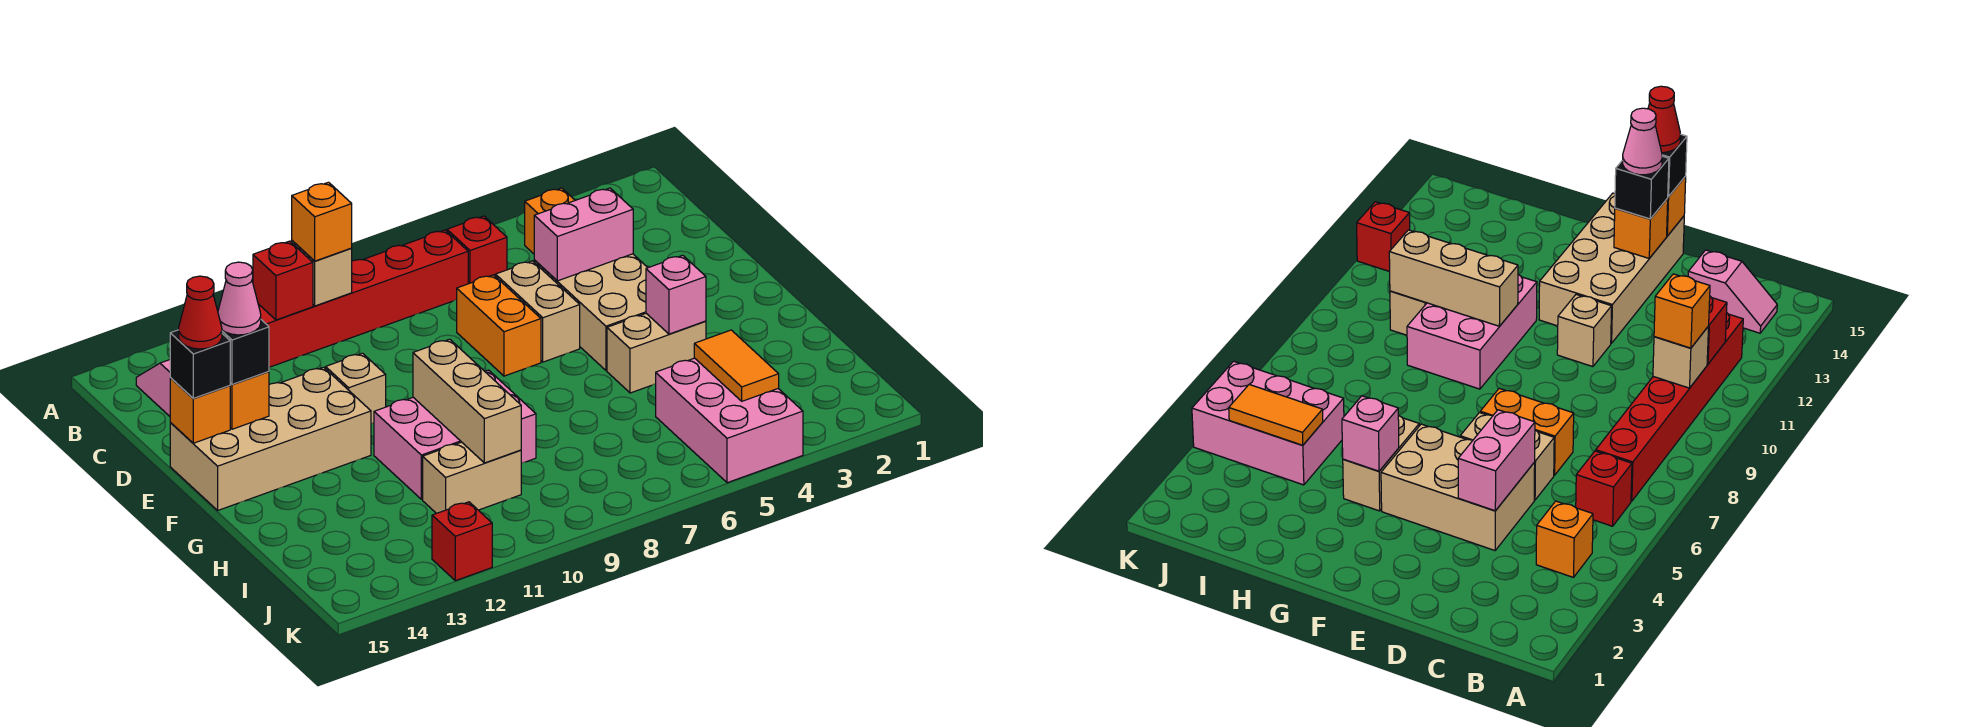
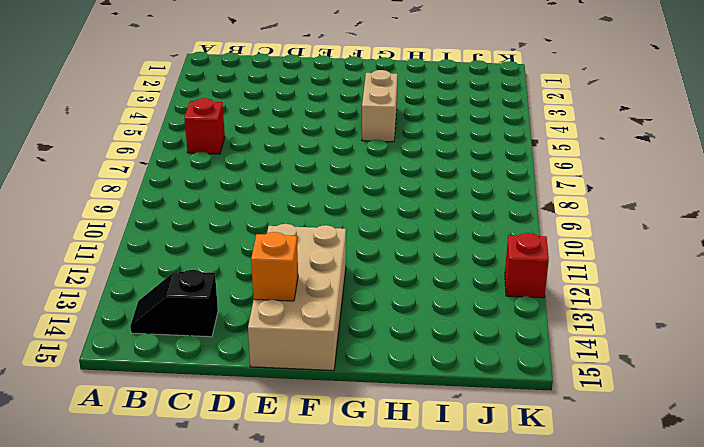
black slope B14:C14 level 1 top C -> pink slope B14:C14 level 1 top C
none -> orange brick B4 level 1
none -> red brick B7:B12 level 1
none -> tan brick D4:F5 level 1

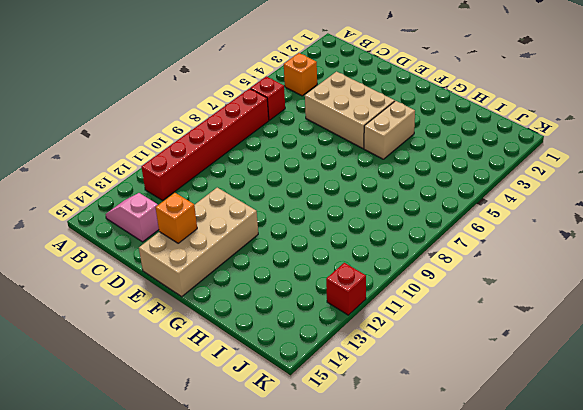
none -> tan brick D6:E6 level 1
none -> orange brick D7:E7 level 1
none -> tan brick E11 level 1

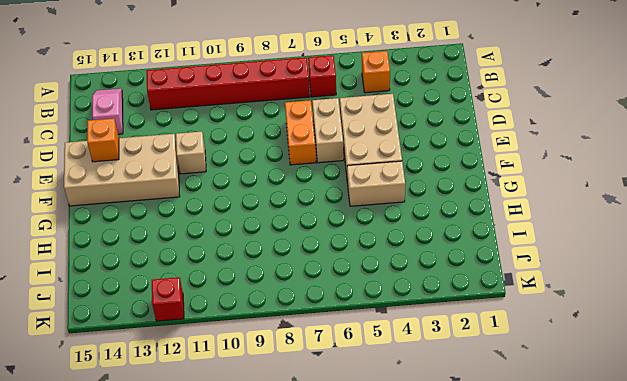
none -> pink brick G9:H11 level 1
none -> pink brick I4:K5 level 1
none -> tan brick I10:I11 level 1

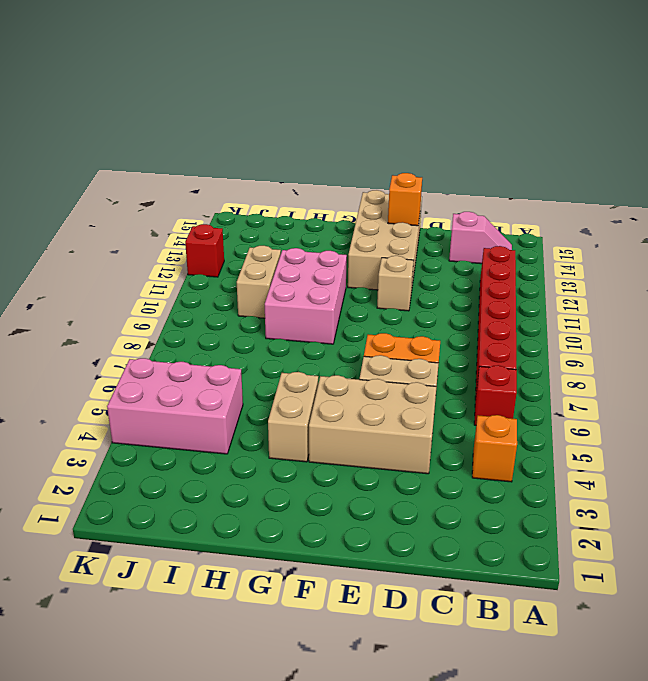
none -> tan brick B10 level 2
none -> red brick B11 level 2
none -> pink brick D4:D5 level 2

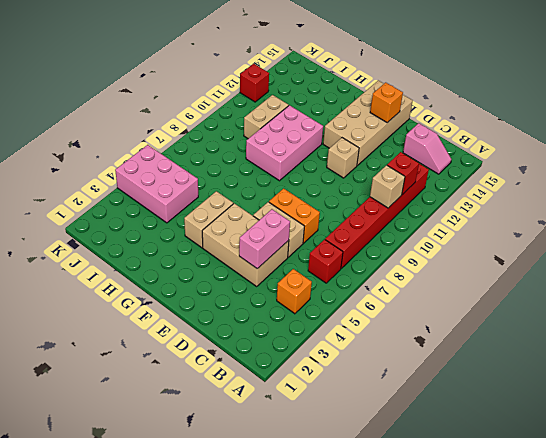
none -> orange brick E15 level 2
none -> pink brick G4 level 2
none -> tan brick G10:I10 level 2

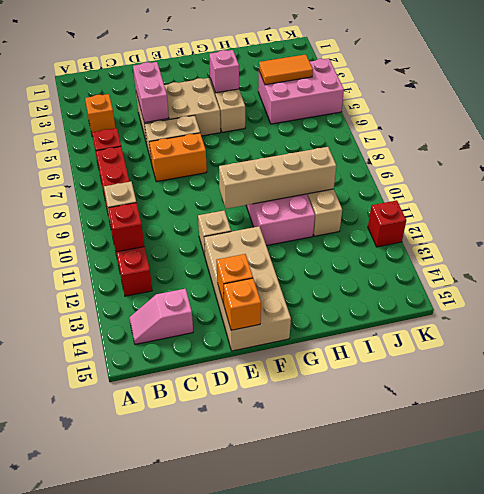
tan brick F10:I10 level 2 -> tan brick G10:I10 level 2
none -> orange brick B10 level 3
none -> black brick E14 level 3
none -> black brick E15 level 3

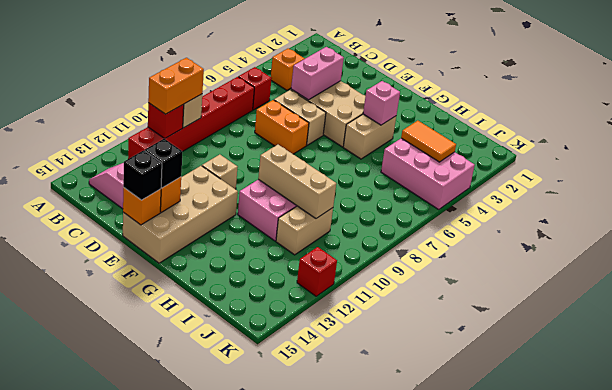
orange brick B10:B11 level 3 -> orange brick B10 level 3
none -> pink cone E14 level 4
none -> red cone E15 level 4

